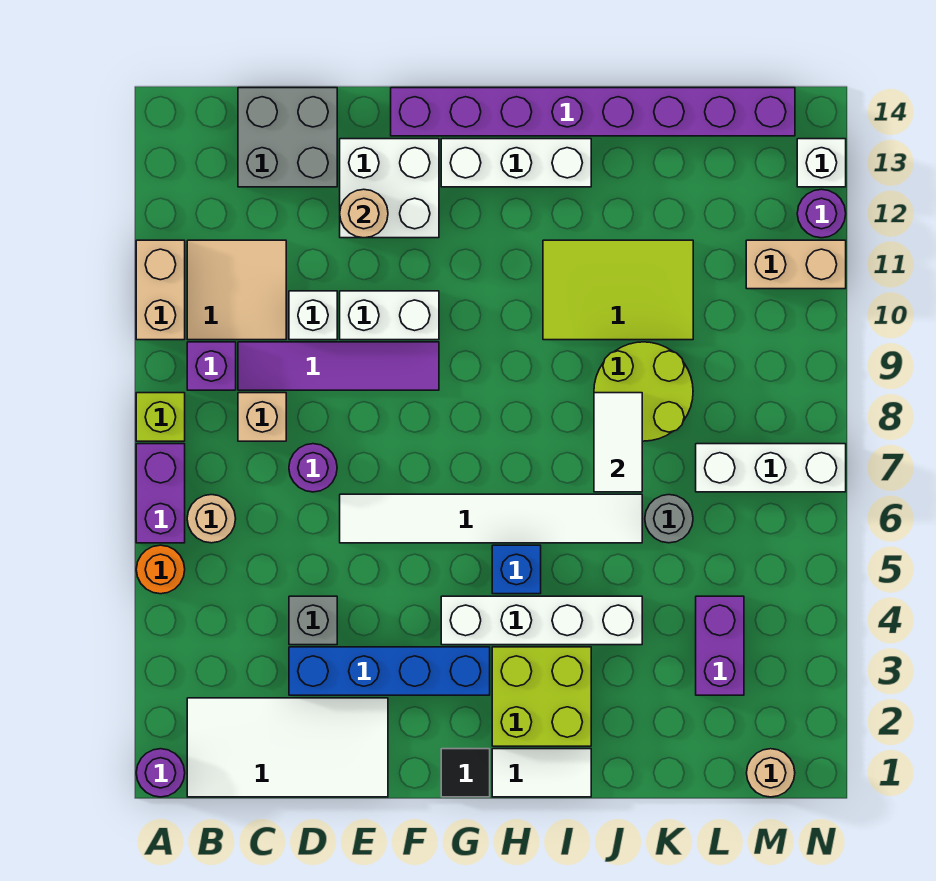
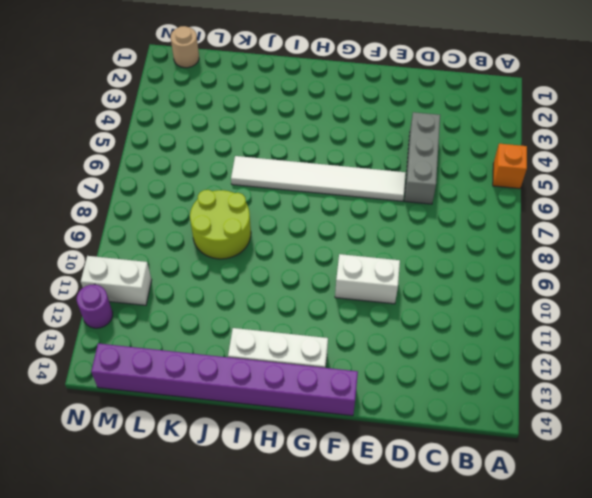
orange brick A5 level 1 -> orange round brick A5 level 1
grey brick D4:D6 level 1 -> grey brick D4 level 1
white brick M11:N11 level 1 -> tan brick M11:N11 level 1
none -> purple round brick A1 level 1
none -> purple brick A6:A7 level 1
none -> lime brick A8 level 1
none -> tan brick A10:A11 level 1

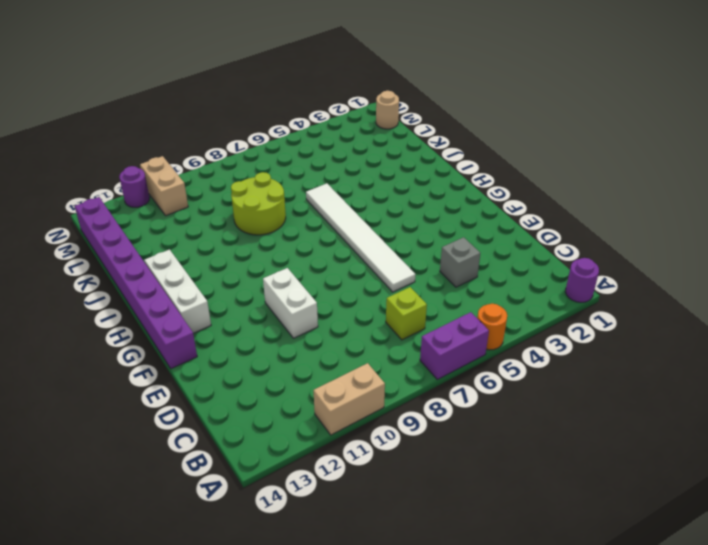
lime brick C7 level 1 -> lime brick A8 level 1
none -> white tile B1:E2 level 1
none -> tan round brick B6 level 1
none -> purple brick B9 level 1
none -> tan tile B10:C11 level 1

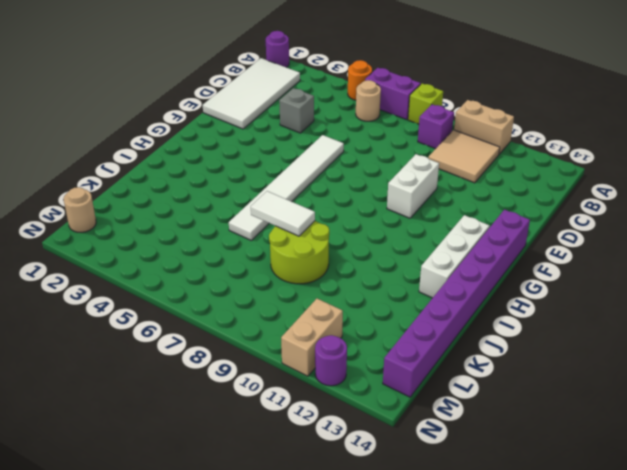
none -> tan brick C8 level 1
none -> purple tile C9:F9 level 1
none -> grey brick C13:D14 level 1
none -> blue brick D3:G3 level 1

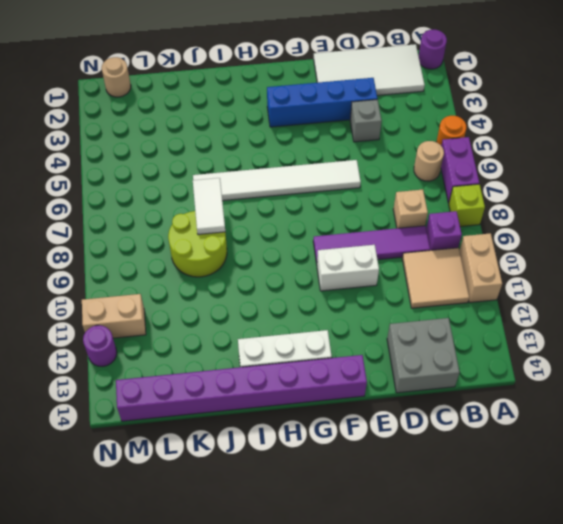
none -> purple round brick D7 level 1
none -> white brick D10 level 1
none -> white brick E12:F13 level 1
none -> black tile G1 level 1

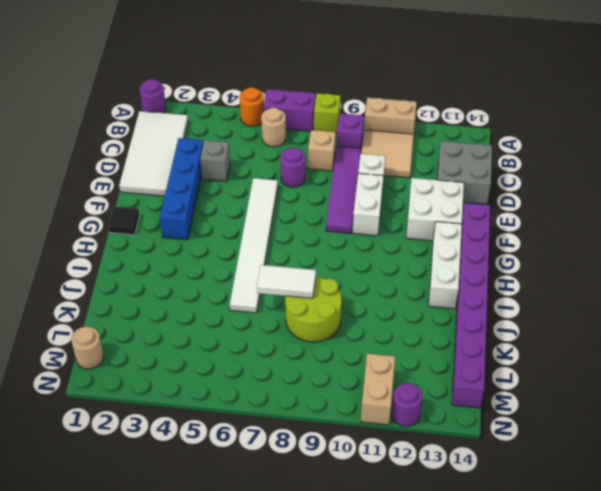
none -> white brick G4:J4 level 1
none -> white tile H1:I1 level 1
none -> lime brick H2:I3 level 1
none -> blue brick H5 level 1

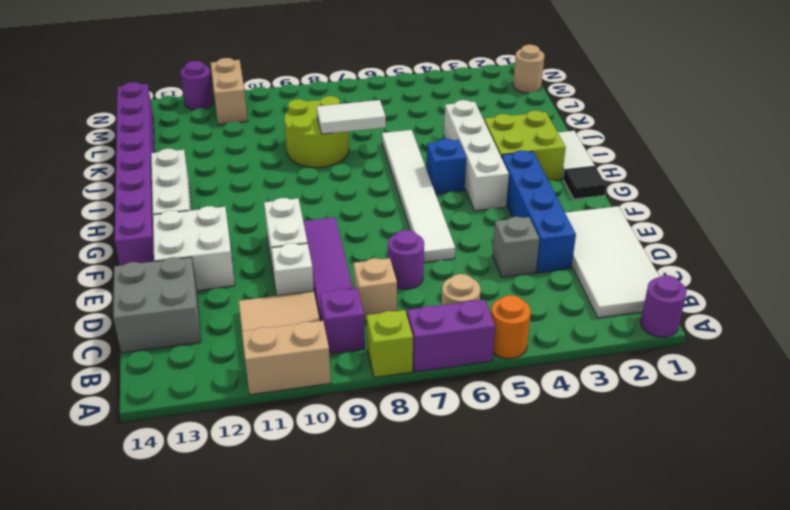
none -> lime tile I10:K11 level 1
none -> grey round brick K6 level 1
none -> purple brick L3:L4 level 1
none -> white brick L7:N7 level 1

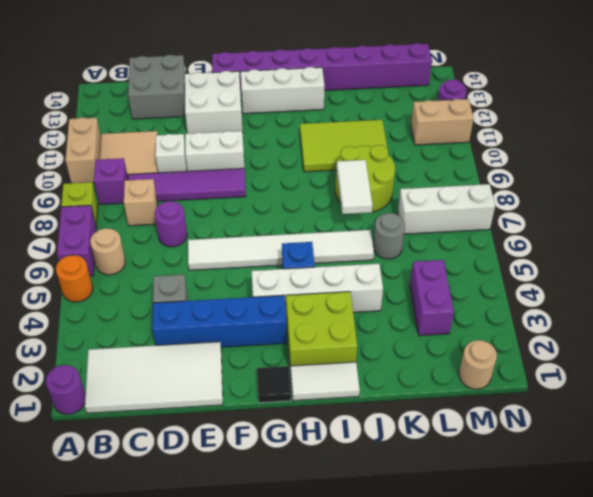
none -> white brick N13 level 1
none -> tan round brick E12 level 2

